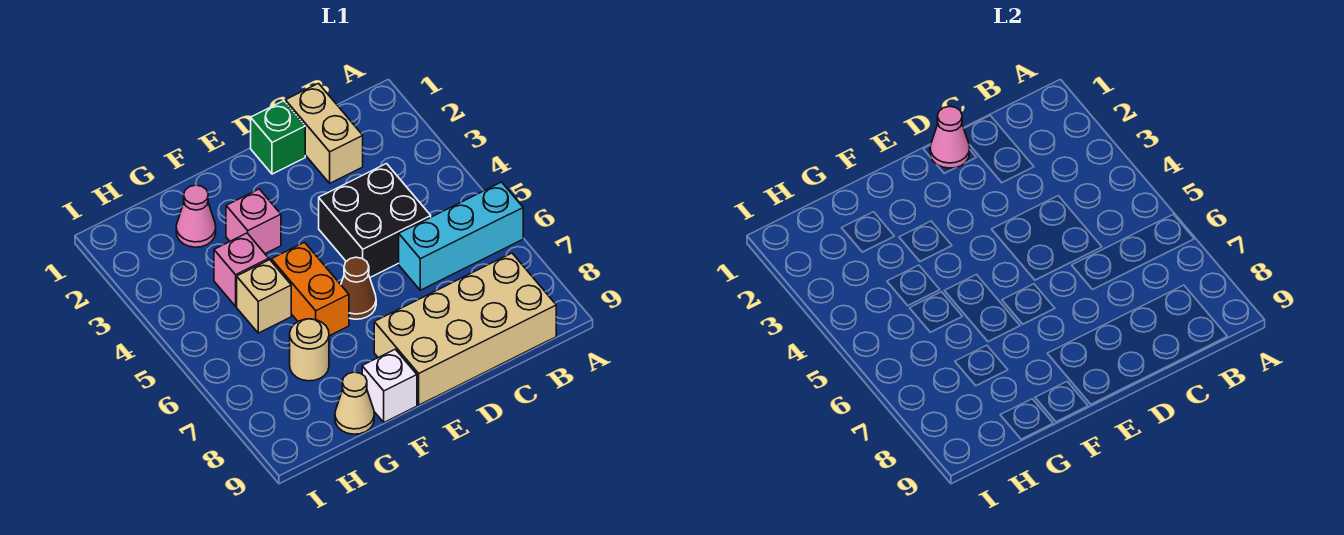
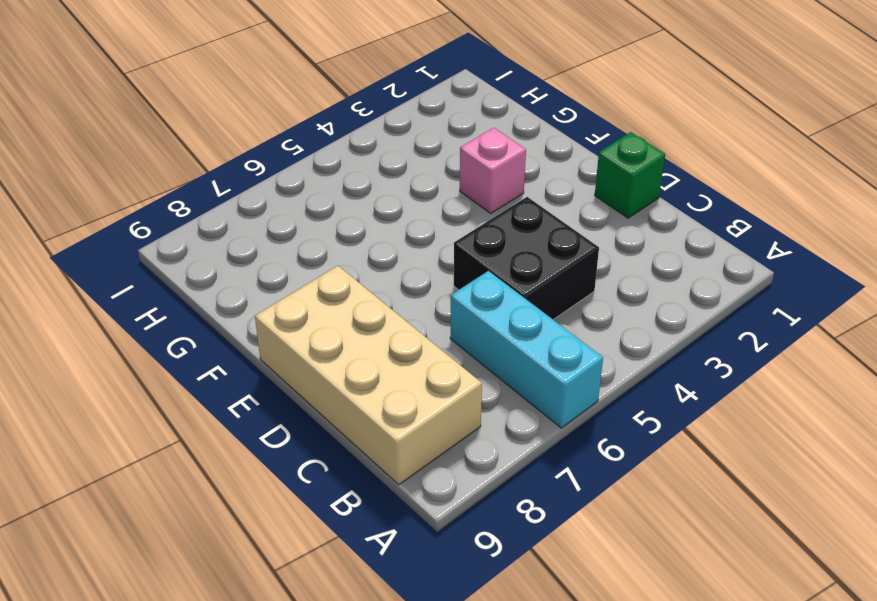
none -> tan brick C1:C2 level 1
none -> brown cone E6 level 1
none -> orange brick F5:F6 level 1

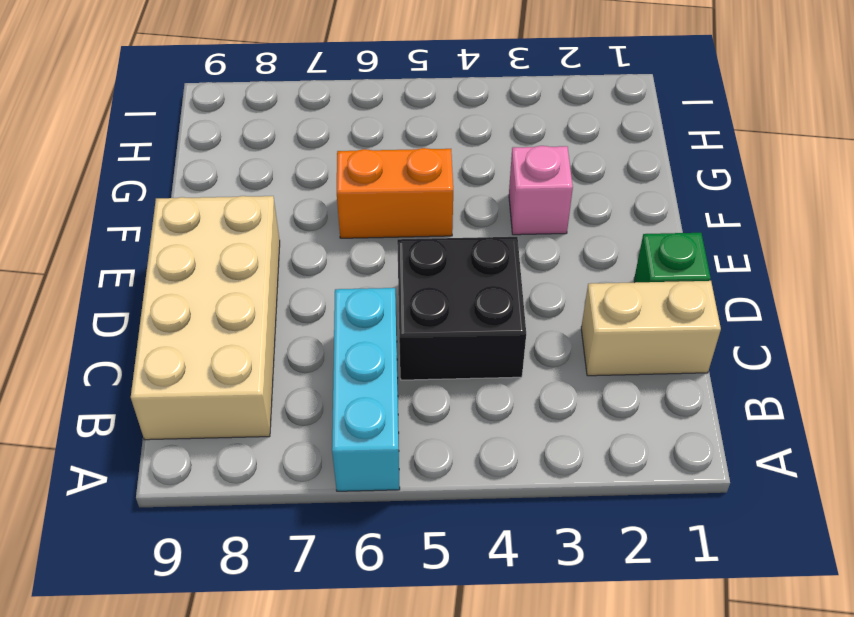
none -> brown cone E6 level 1
none -> white brick F9 level 1
none -> pink cone G2 level 1

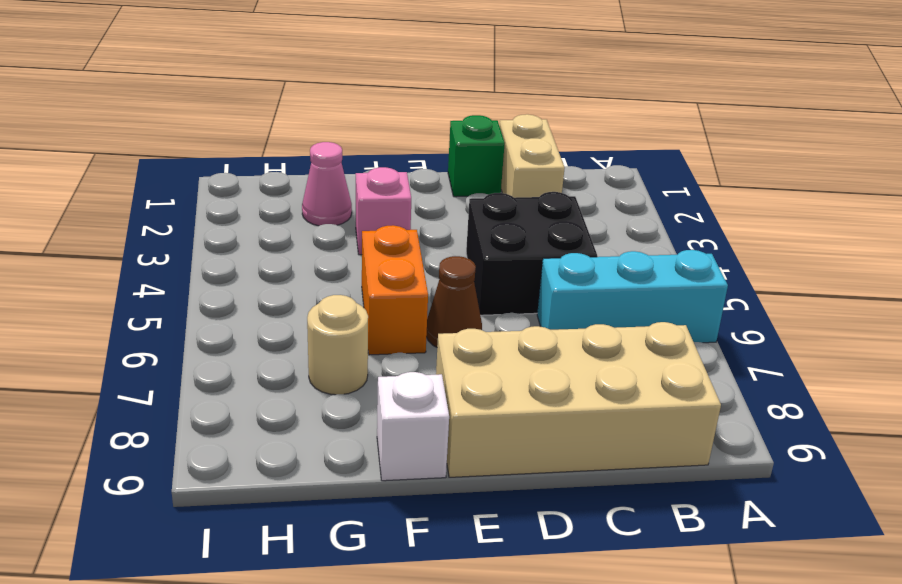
none -> pink brick G4 level 1
none -> tan brick G5 level 1
none -> tan cone G9 level 1

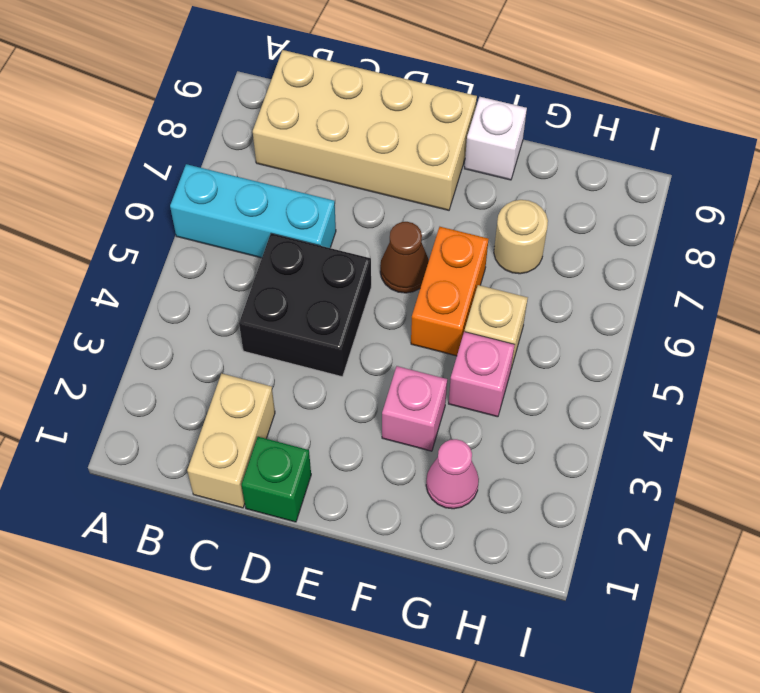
none -> tan cone G9 level 1
none -> pink cone D1 level 2

